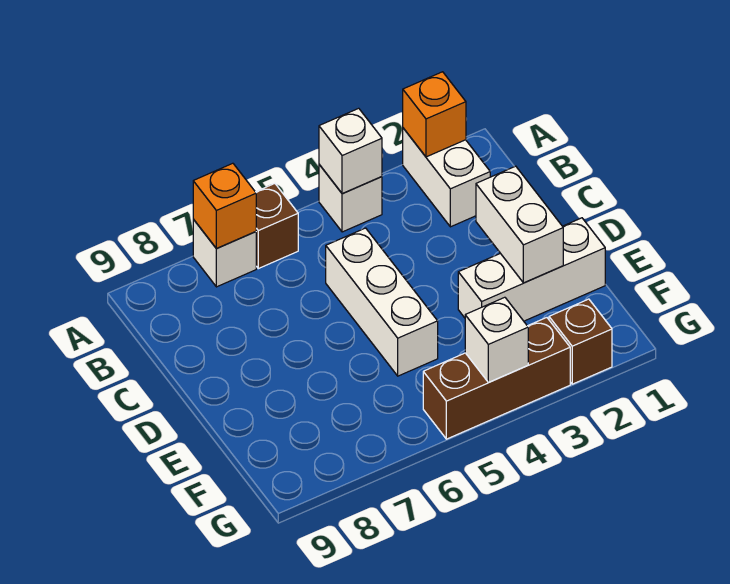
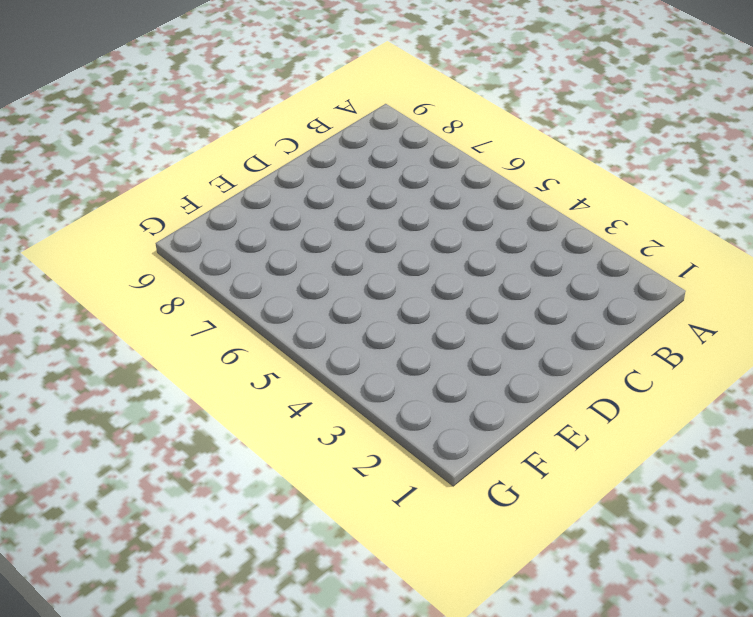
none -> white brick A2:B2 level 1
none -> white brick A4 level 1
none -> brown brick A6 level 1

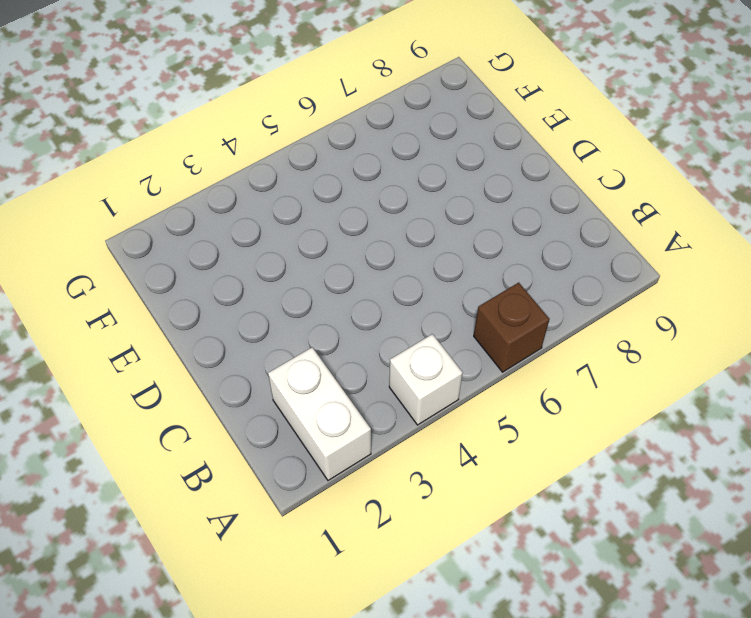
none -> white brick A7 level 1
none -> white brick C5:E5 level 1
none -> white brick E1:E3 level 1

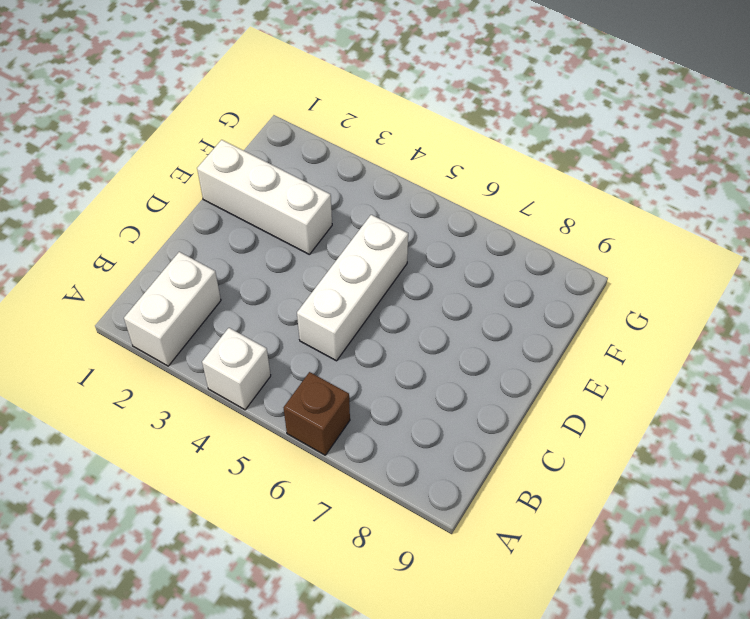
none -> white brick A7 level 1
none -> brown brick G2 level 1
none -> brown brick G3:G5 level 1

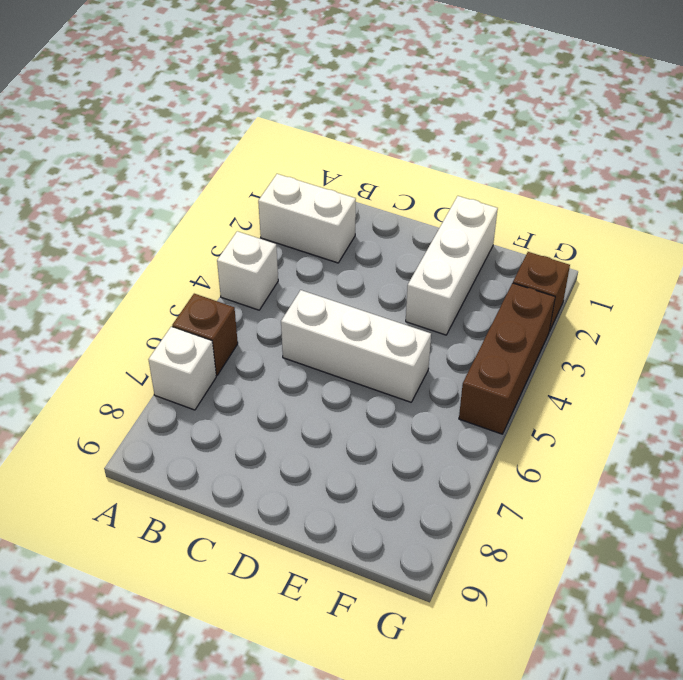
none -> orange brick A2 level 2
none -> white brick A4 level 2
none -> orange brick A7 level 2

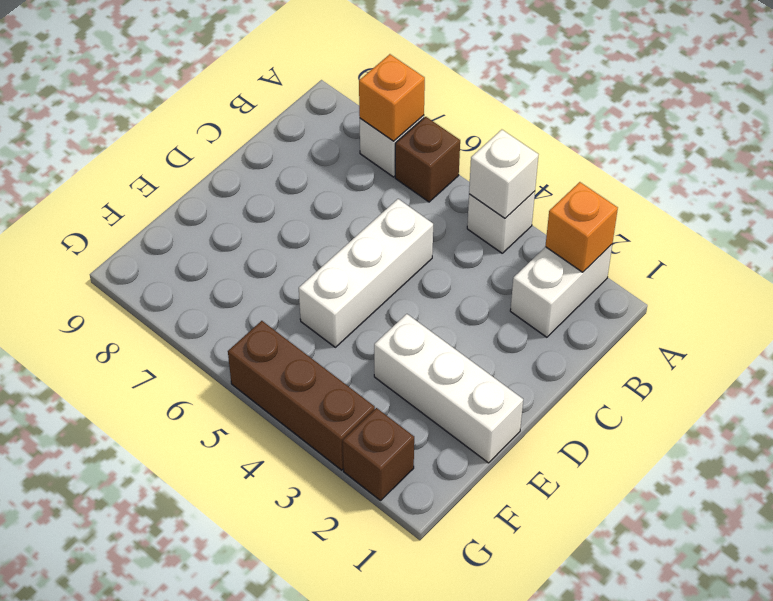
none -> white brick D2:E2 level 2
none -> white brick G4 level 2

